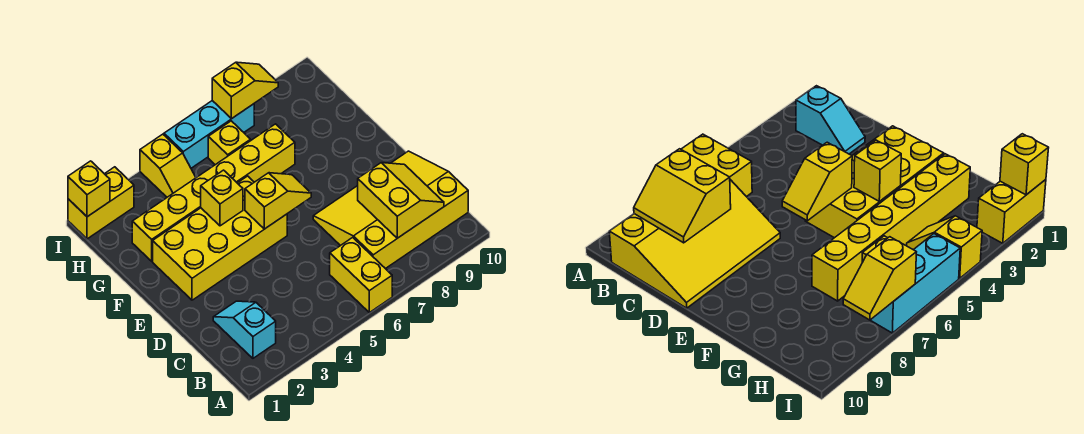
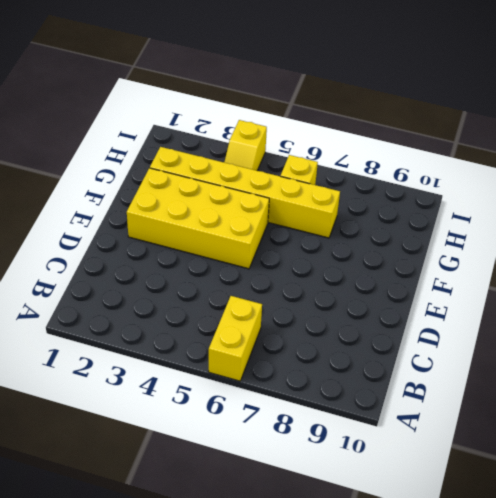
none -> cyan slope B2:C2 level 1 top B
none -> yellow slope B7:D10 level 1 top B
none -> yellow brick I1:I2 level 1

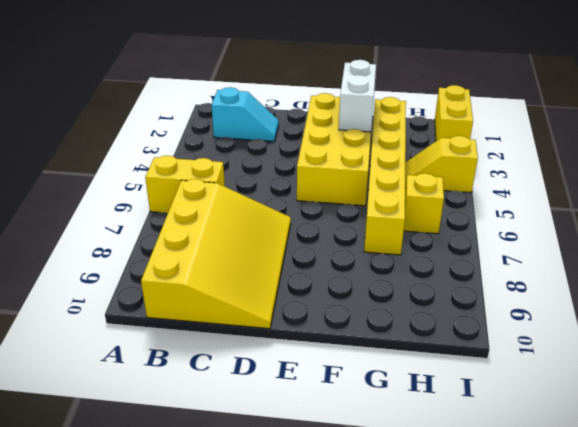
white brick F2:F3 level 2 -> none
none -> cyan brick I5:I7 level 1
none -> yellow slope B8:C9 level 2 top 8
none -> yellow slope E5:E6 level 2 top 5

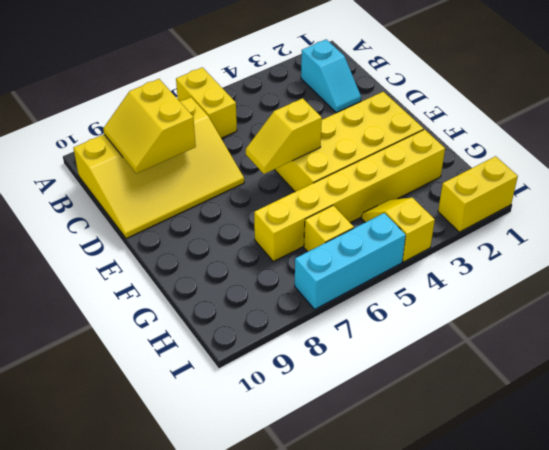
none -> yellow brick F4 level 2
none -> yellow brick I1 level 2
none -> yellow slope I7:I8 level 2 top 7

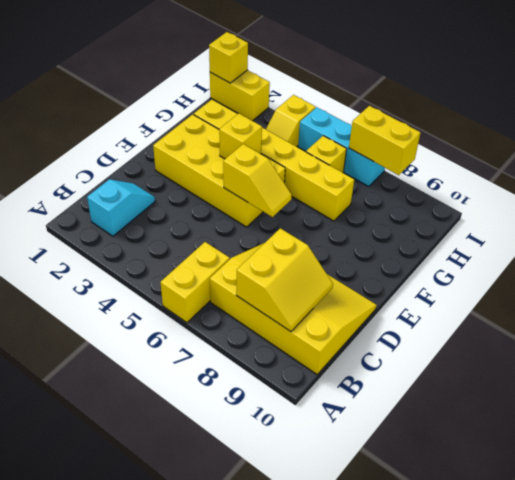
yellow brick I7:I8 level 2 -> yellow slope I7:I8 level 2 top 7

